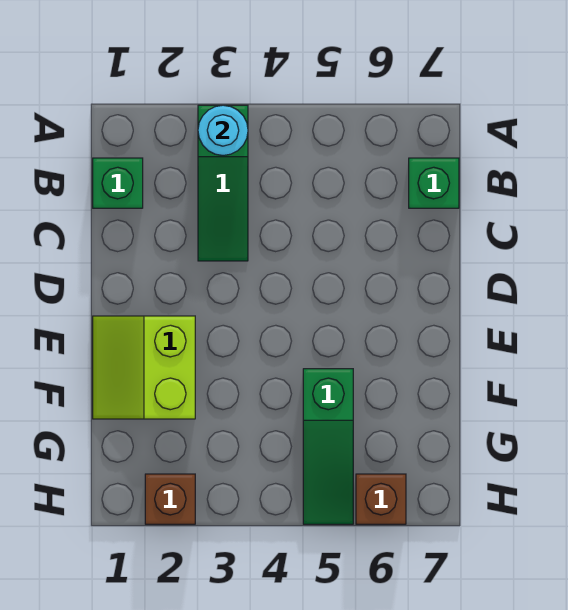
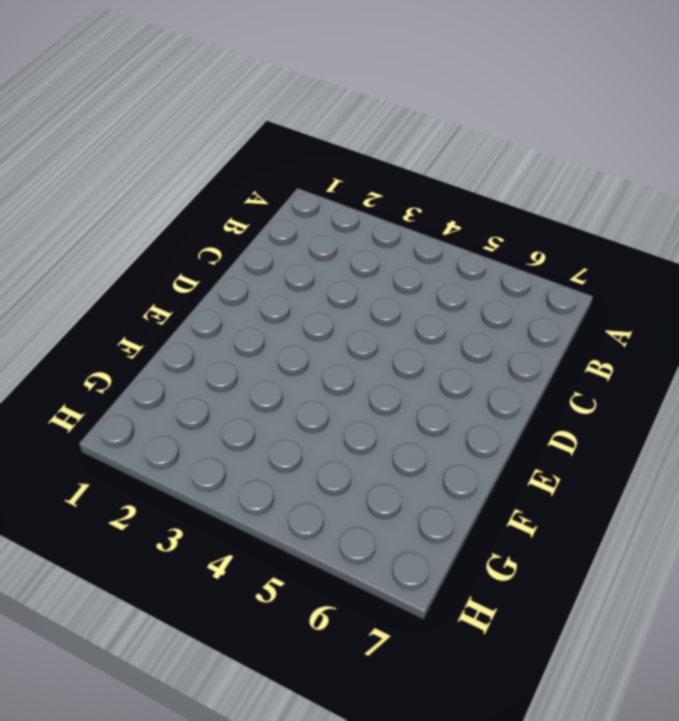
none -> green slope A3:C3 level 1 top A
none -> green brick B1 level 1

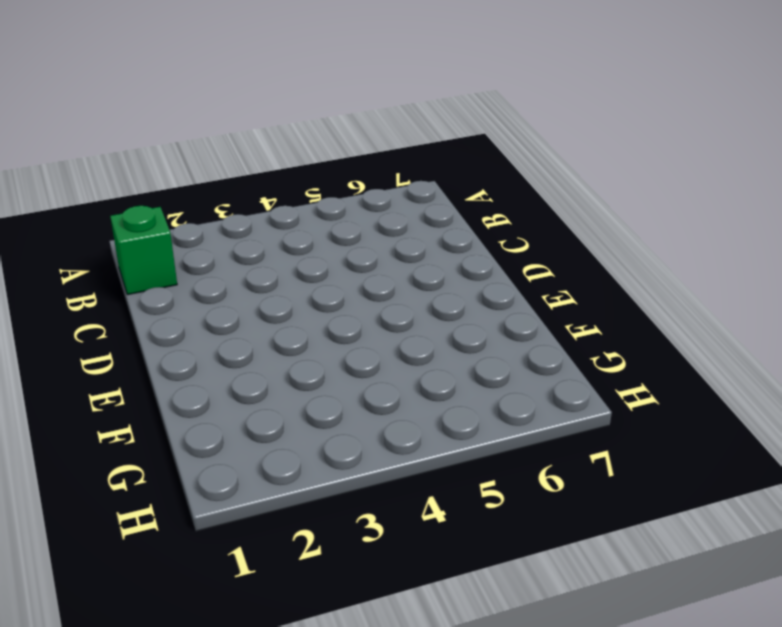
none -> green slope A3:C3 level 1 top A
none -> green brick B7 level 1

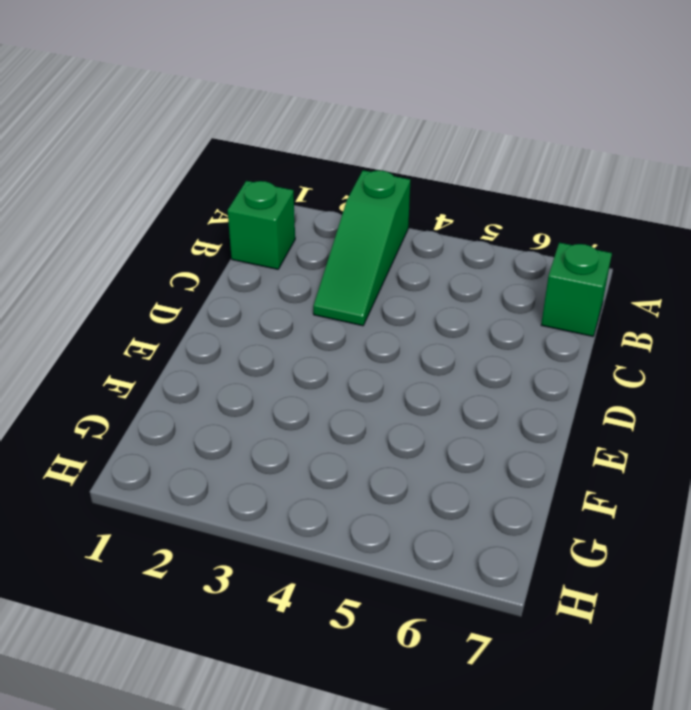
none -> lime slope E1:F2 level 1 top 2
none -> green slope F5:H5 level 1 top F

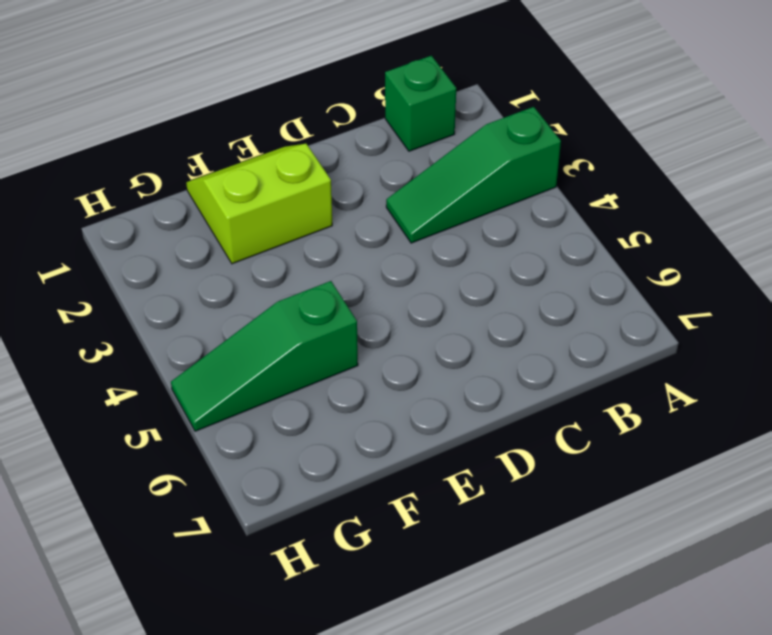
none -> green brick B7 level 1
none -> brown brick H2 level 1

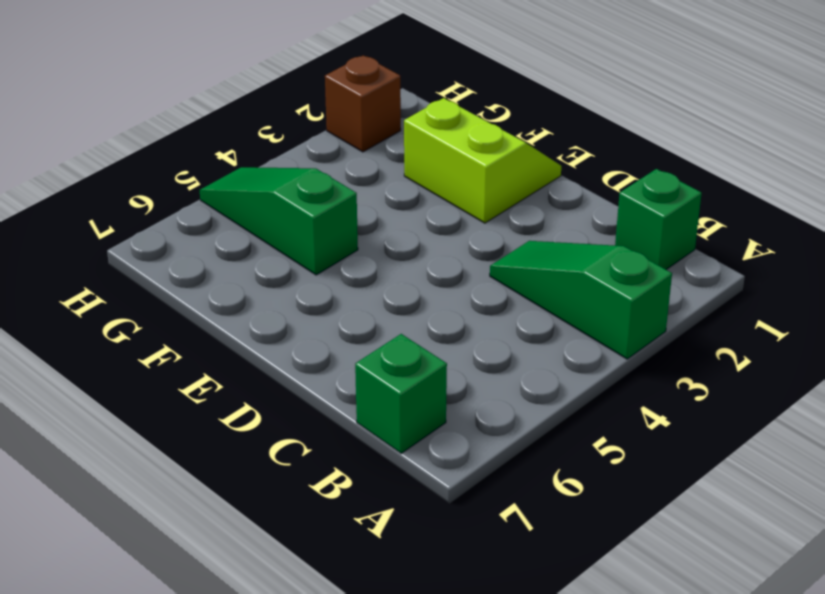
none -> brown brick H6 level 1
none -> cyan round brick A3 level 2

